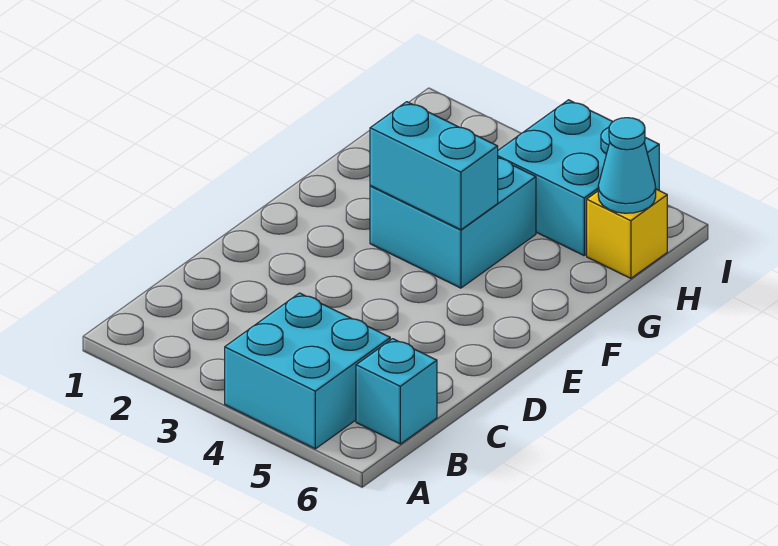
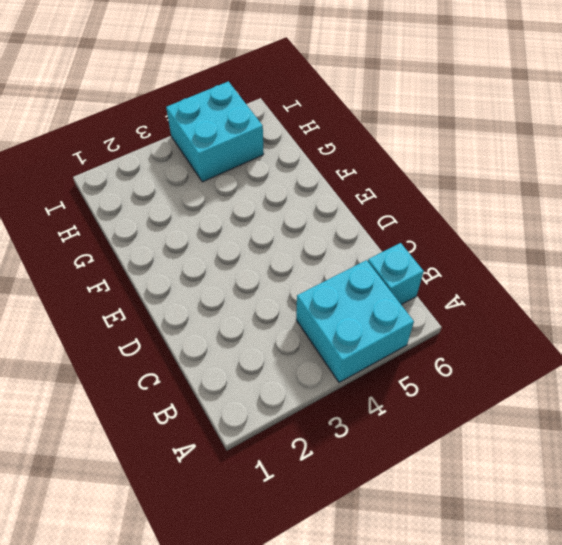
none -> cyan brick F3:G4 level 1
none -> yellow brick H6 level 1

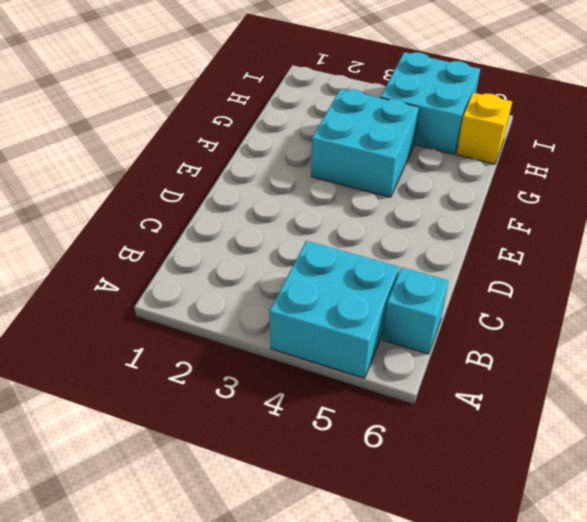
none -> cyan brick F3:F4 level 2
none -> cyan cone H6 level 2

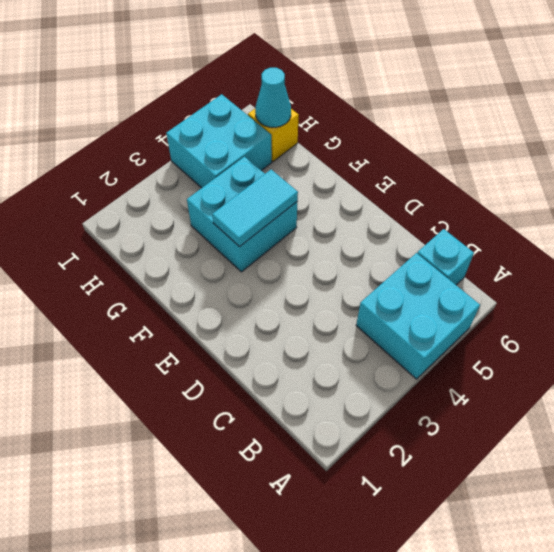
cyan tile F3:F4 level 2 -> cyan brick F3:F4 level 2

